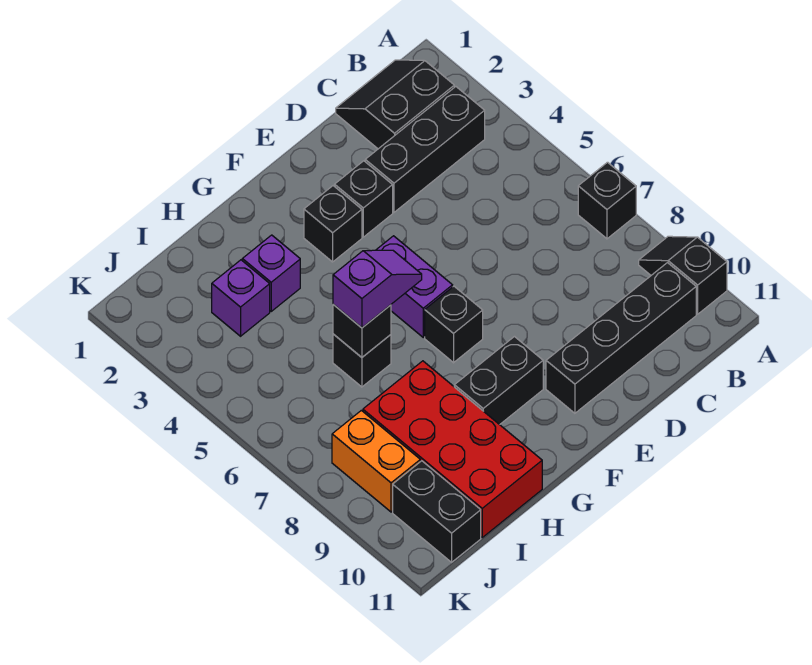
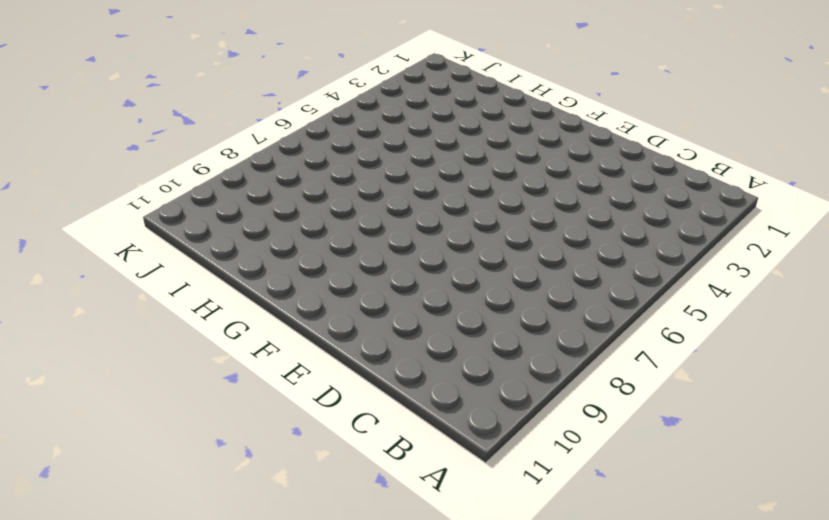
none -> black brick A7 level 1
none -> black slope A9:A10 level 1 top 10
none -> black slope B1:C2 level 1 top 2

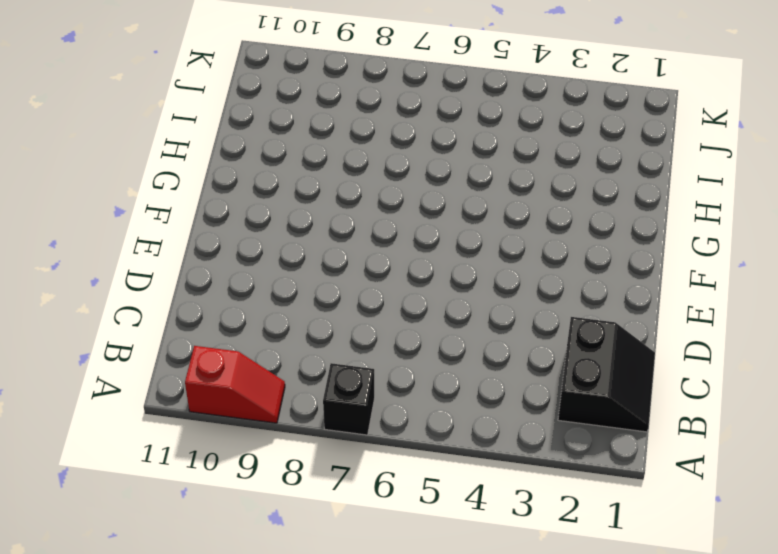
red slope A9:A10 level 1 top 10 -> black slope A9:A10 level 1 top 10
none -> black brick B3:D3 level 1
none -> black brick B10:E10 level 1
none -> black brick E3 level 1

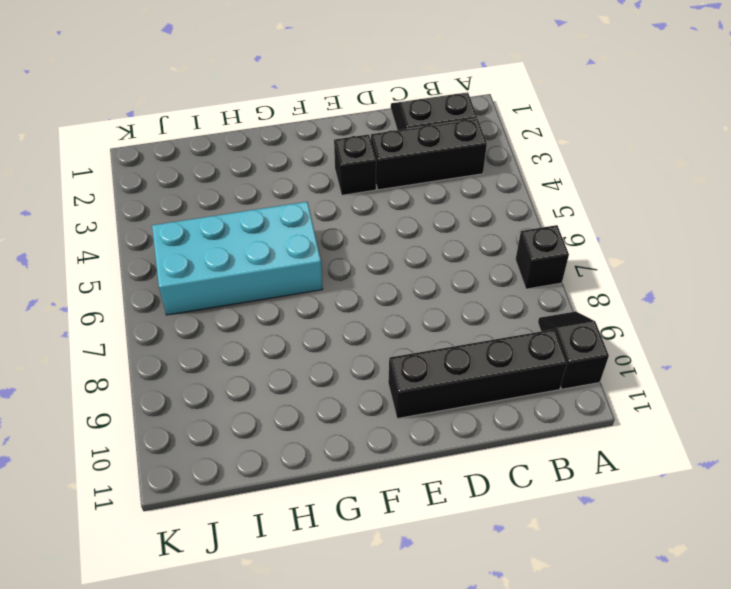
cyan brick G5:J6 level 1 -> black brick H6 level 1
none -> black brick F3 level 1
none -> purple brick F5:F6 level 1
none -> black brick F7 level 1

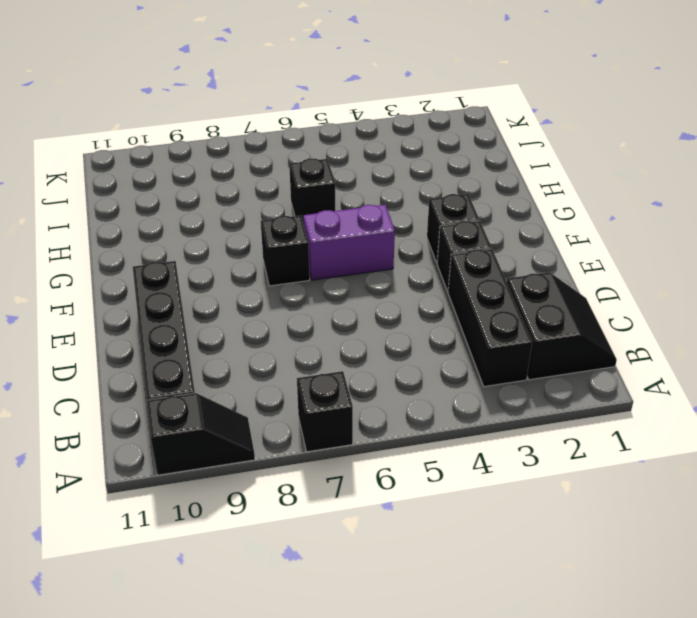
none -> black brick F9:G9 level 1
none -> purple brick H3 level 1
none -> red brick H8:I11 level 1

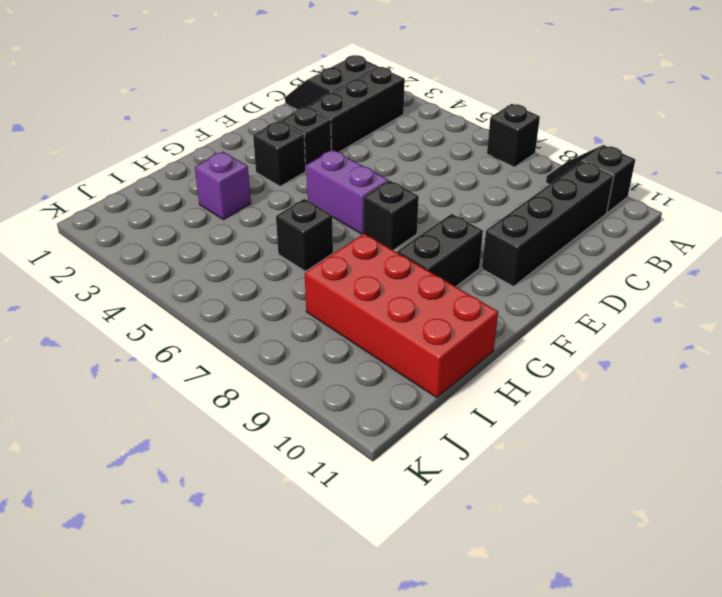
none -> purple brick I3 level 1
none -> orange brick J8:J9 level 1
none -> black brick J10:J11 level 1

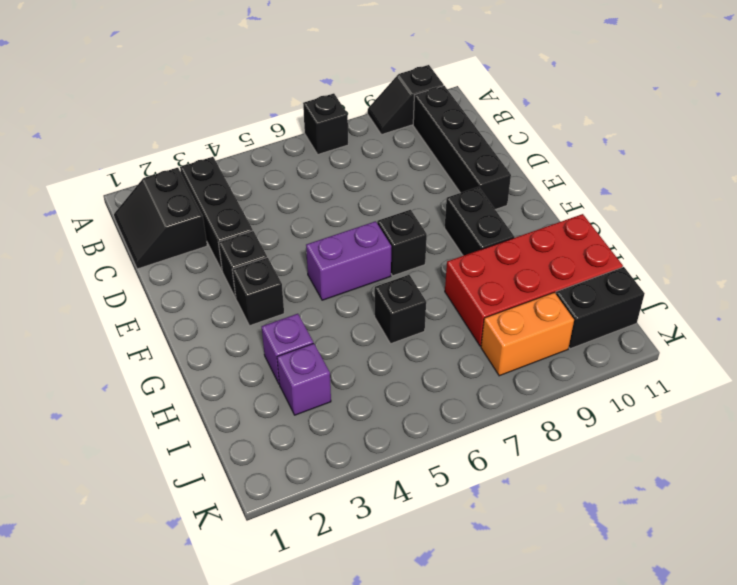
none -> black brick H6 level 2
none -> purple slope G6:H6 level 3 top H

